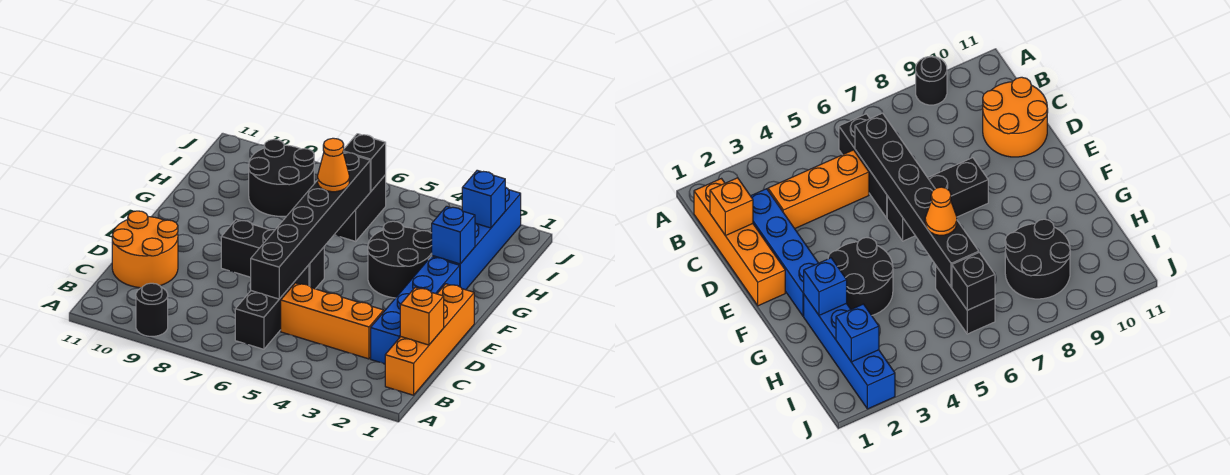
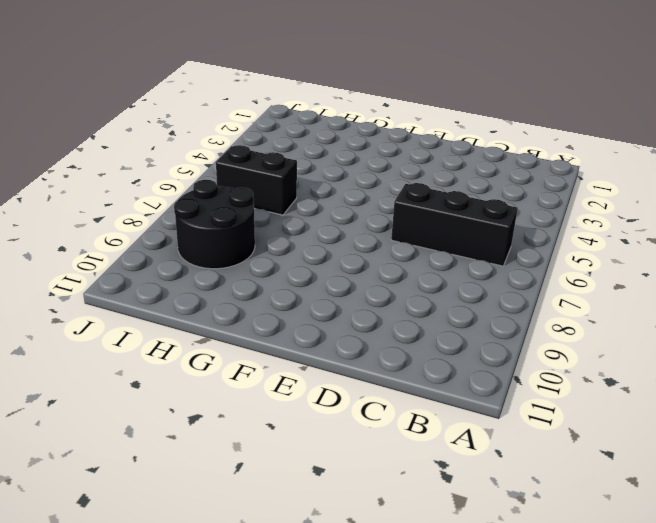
none -> black round brick A9 level 1
none -> orange brick B1:E1 level 1
none -> blue brick C2:F2 level 1

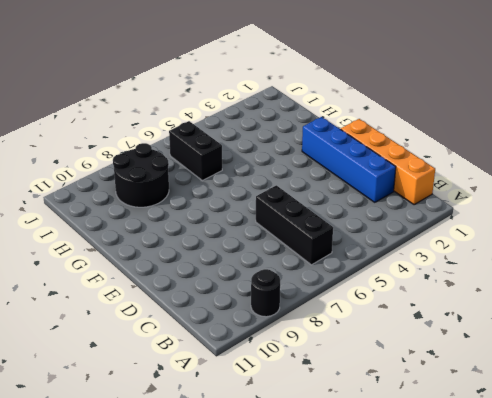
none -> orange brick C3:C5 level 1
none -> orange round brick C10:D11 level 1
none -> black brick E6:E8 level 1

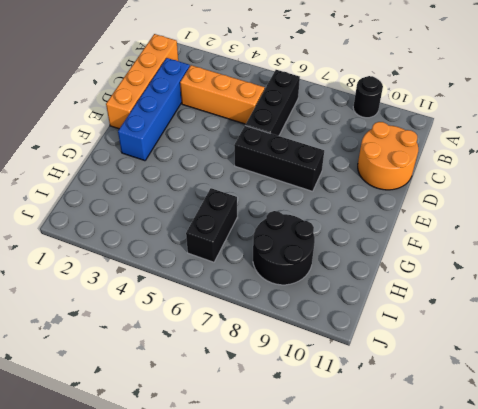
none -> black round brick F3:G4 level 1
none -> blue brick G2:J2 level 1
none -> orange brick C1 level 2

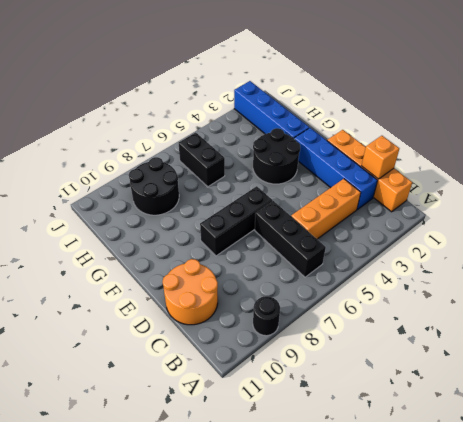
none -> black brick C6:H6 level 2
none -> blue brick G2 level 2
none -> blue brick I2 level 2

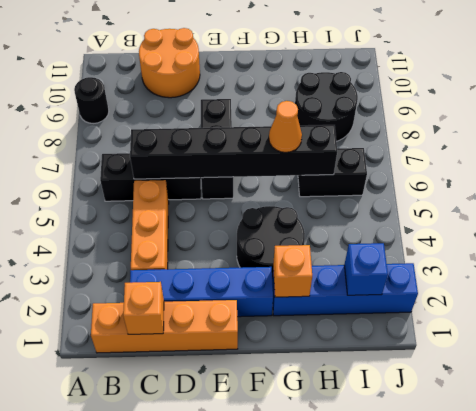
orange brick G2 level 2 -> blue brick G2 level 2
none -> black brick I6 level 2

